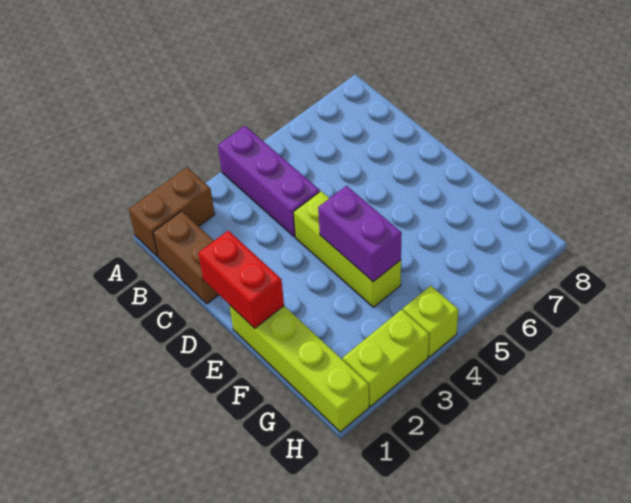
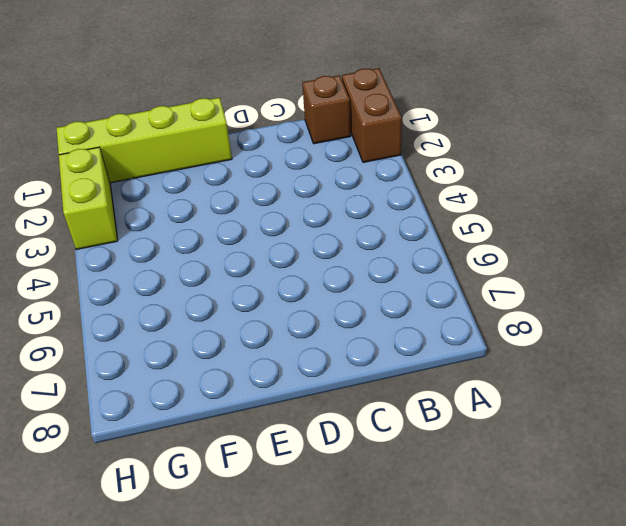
brown brick B1 level 1 -> brown brick B1:C1 level 1
none -> purple brick A4:C4 level 1
none -> lime brick D4:F4 level 1

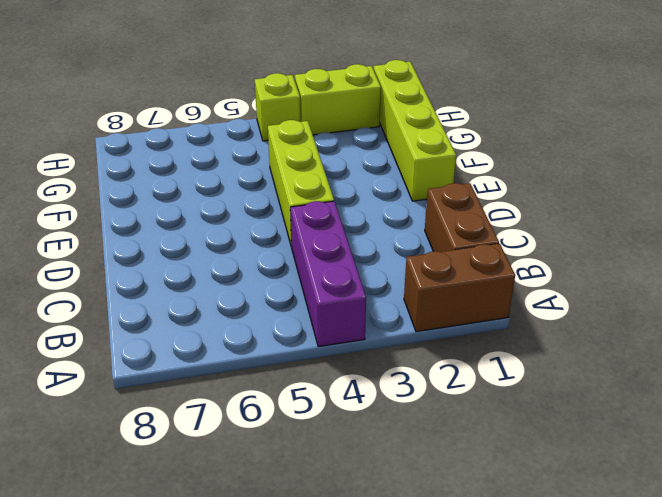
none -> red brick D1:E1 level 2
none -> purple brick E4:F4 level 2

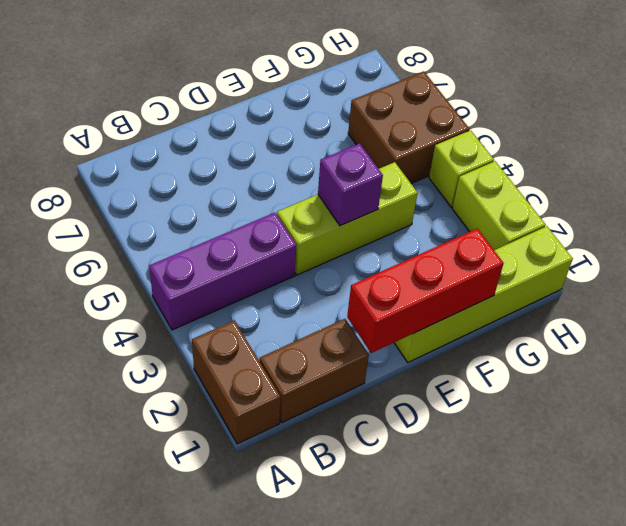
red brick D1:F1 level 2 -> red brick D1:E1 level 2
purple brick E4 level 2 -> purple brick E4:F4 level 2
brown brick G5:H6 level 1 -> none

